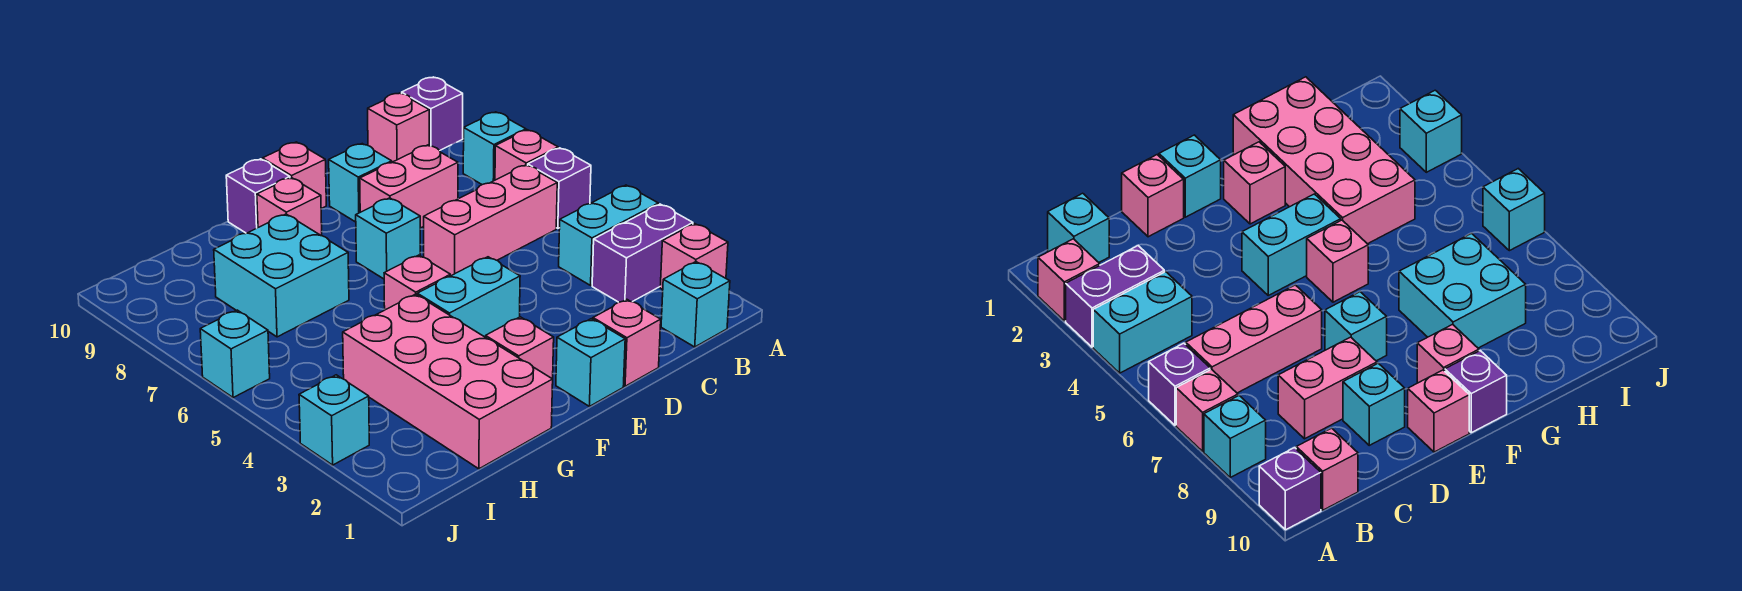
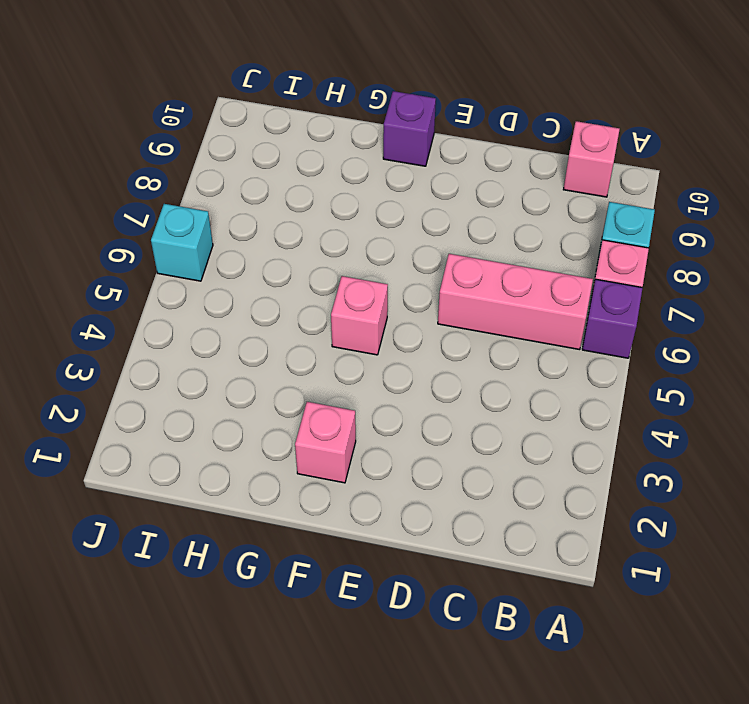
none -> pink brick A2 level 1
none -> purple brick A3:B3 level 1
none -> cyan brick A4:B4 level 1

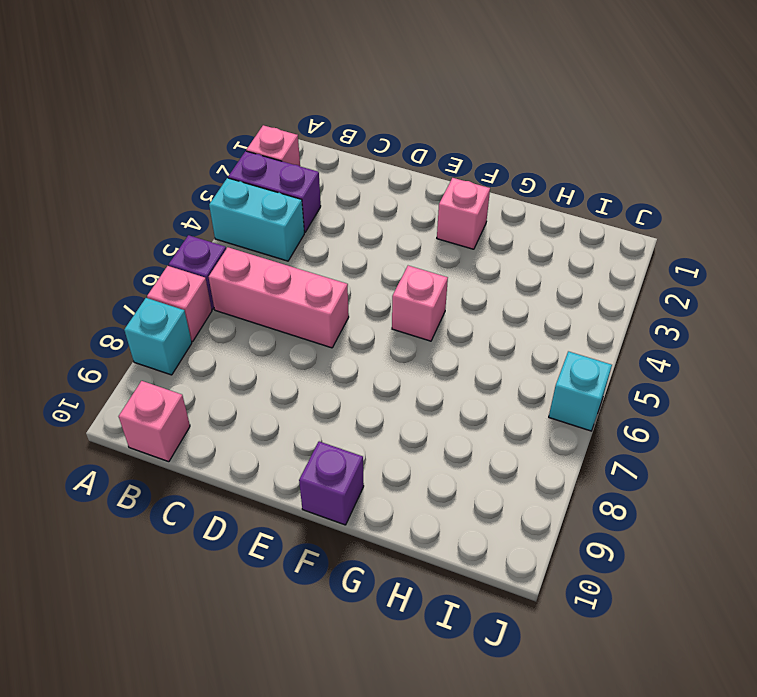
none -> purple brick A10 level 1
none -> cyan brick B1 level 1
none -> pink brick C8:D8 level 1

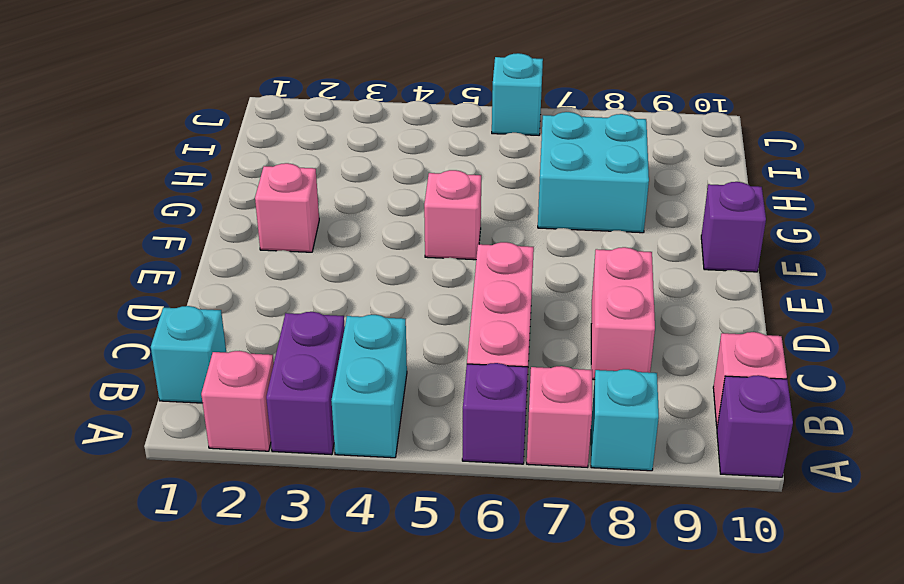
none -> pink brick D1 level 1
none -> cyan brick D9 level 1
none -> cyan brick E1 level 1

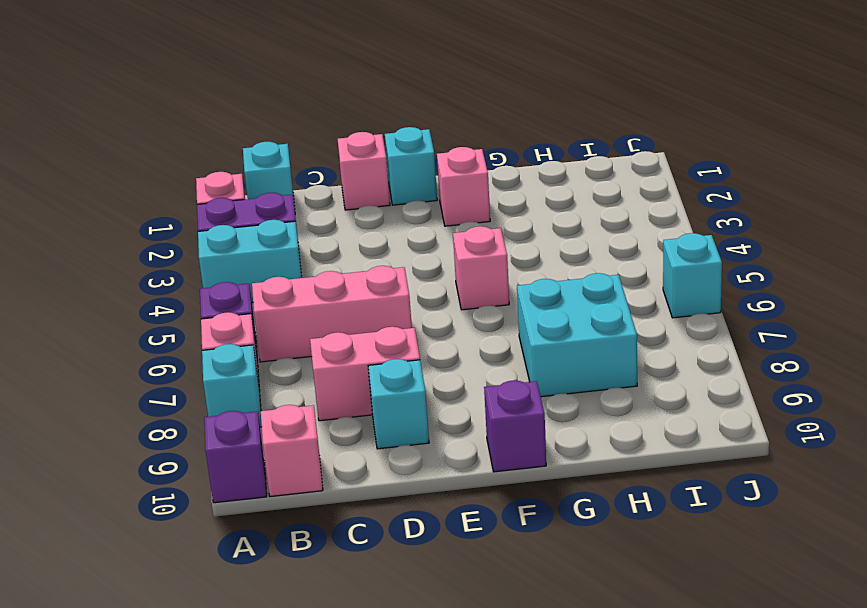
none -> cyan brick E4:F4 level 1
none -> cyan brick E7 level 1
none -> pink brick E10 level 1

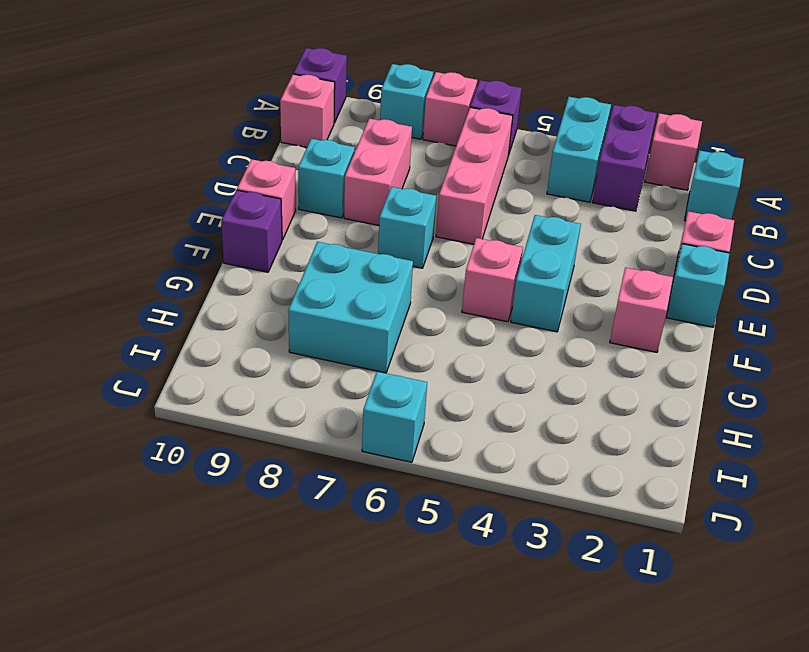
none -> pink brick F9 level 1
none -> pink brick G1:H4 level 1
none -> cyan brick J3 level 1

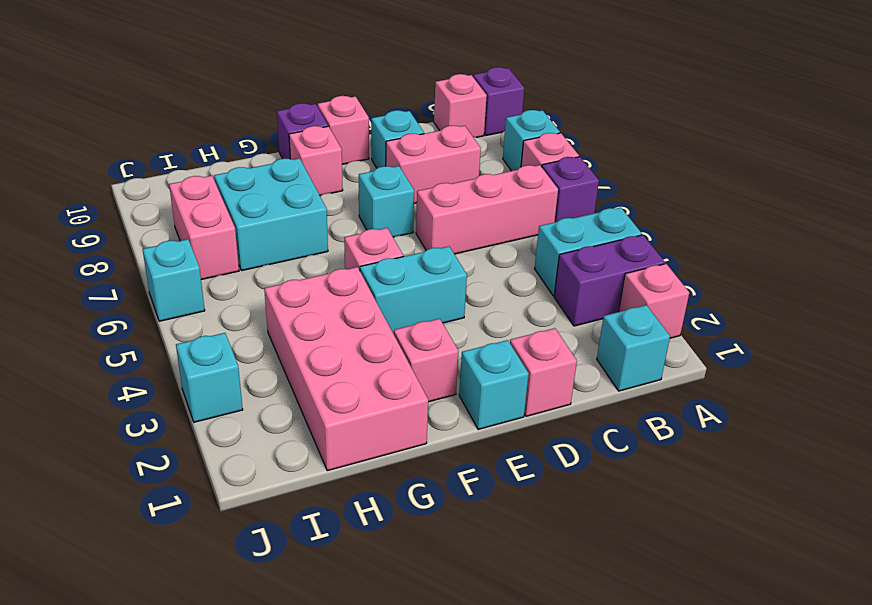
pink brick I7:I8 level 1 -> none

